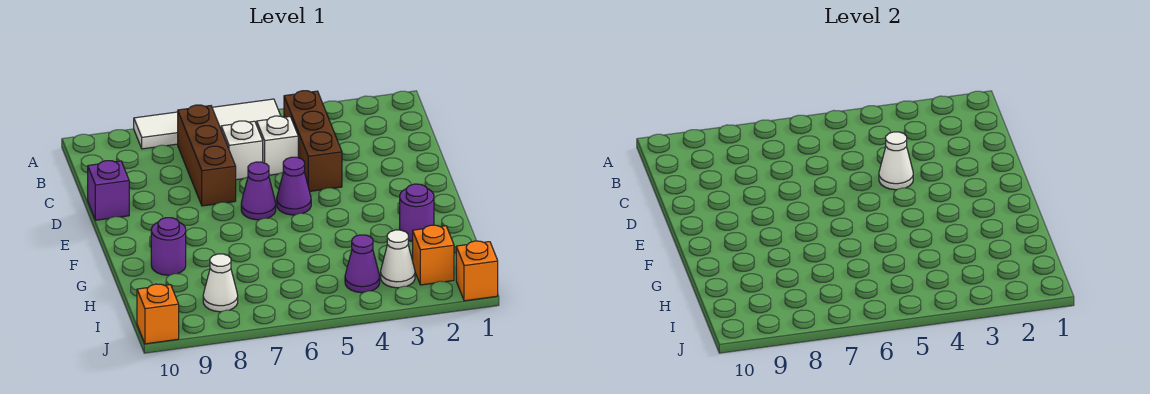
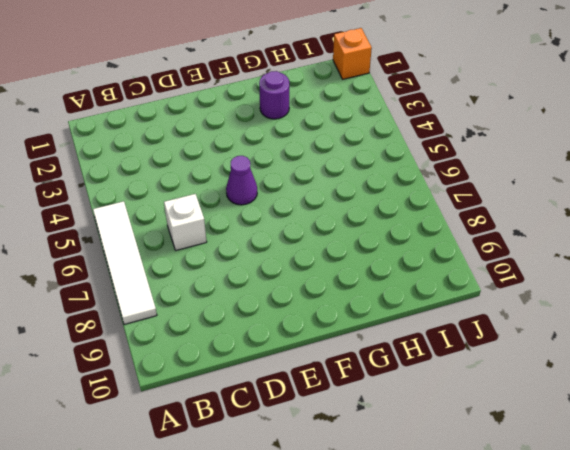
none -> brown brick B4:D4 level 1
none -> brown brick B7:D7 level 1
none -> white brick C5 level 1

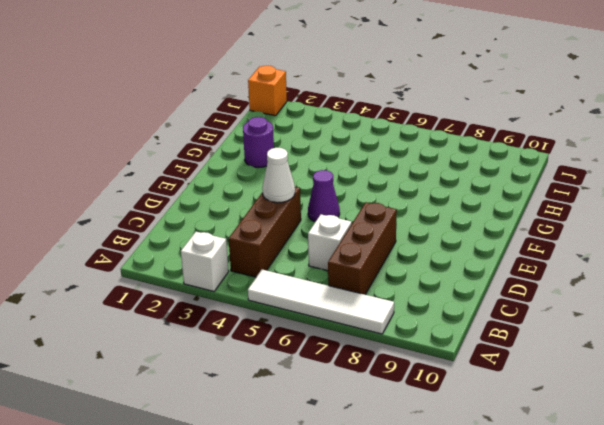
white brick A3 level 1 -> white brick C5 level 1
none -> purple brick D10 level 1
none -> purple cone E6 level 1
none -> purple round brick G9 level 1

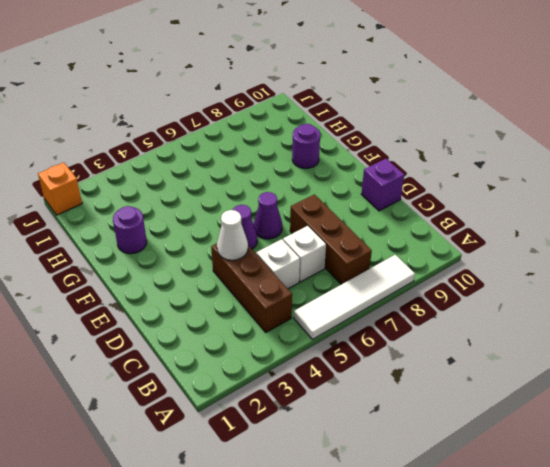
none -> orange brick I2 level 1
none -> white cone I3 level 1
none -> purple cone I4 level 1

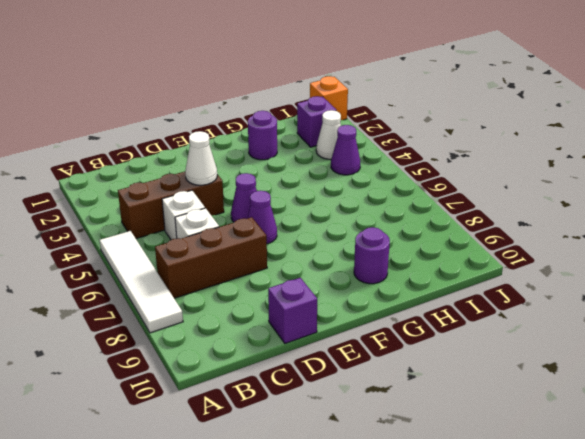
purple brick I2 level 1 -> orange brick I2 level 1
none -> white cone I8 level 1
none -> orange brick J10 level 1

